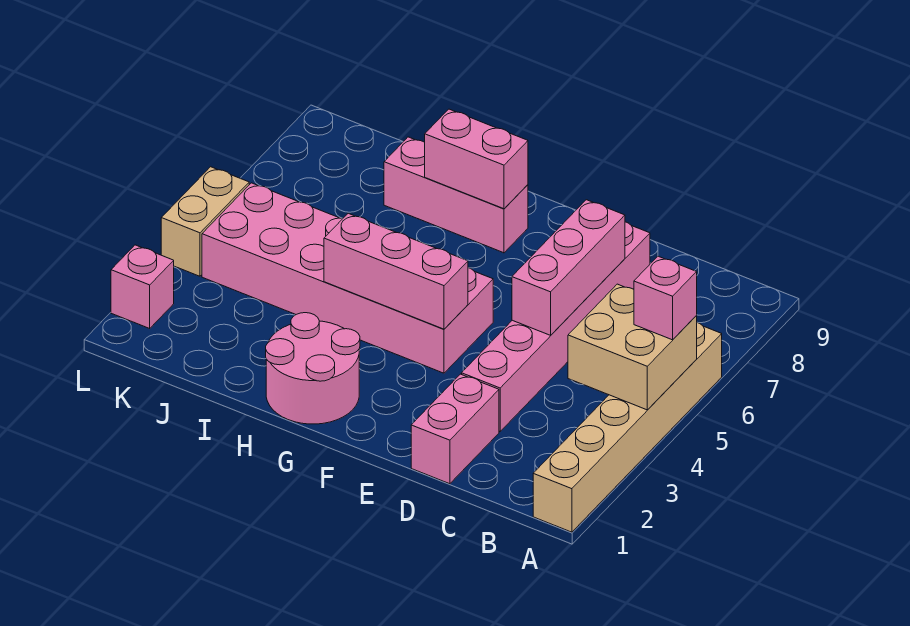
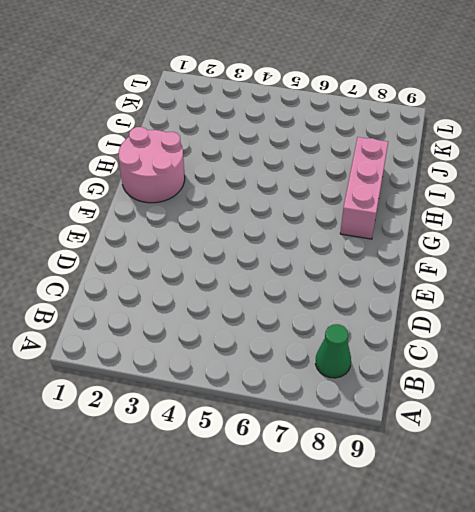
green cone B8 level 1 -> none
none -> tan brick A1:A6 level 1
none -> pink brick D1:D2 level 1
none -> pink brick D3:D8 level 1

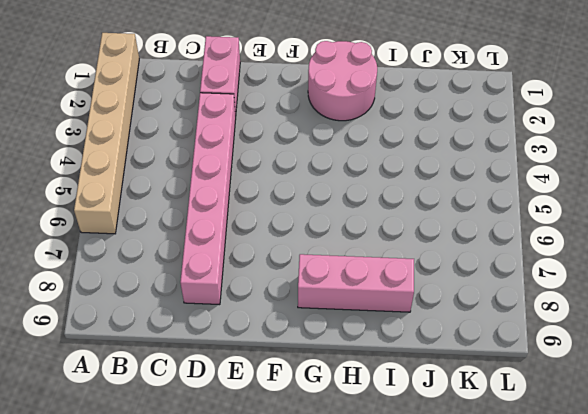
none -> pink brick F4:K5 level 1
none -> pink brick L2 level 1
none -> tan brick L4:L5 level 1

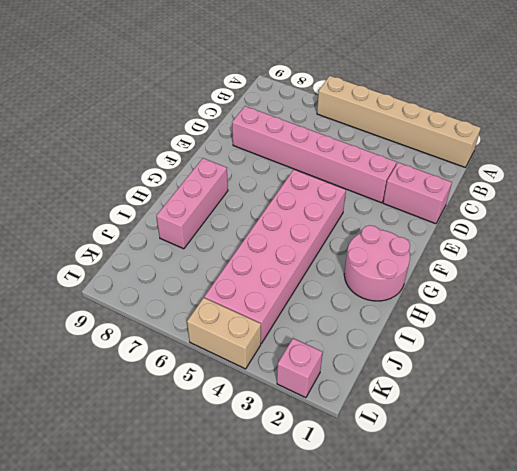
none -> tan brick A4:B5 level 2
none -> pink brick D5:D7 level 2
none -> pink brick F4:H4 level 2

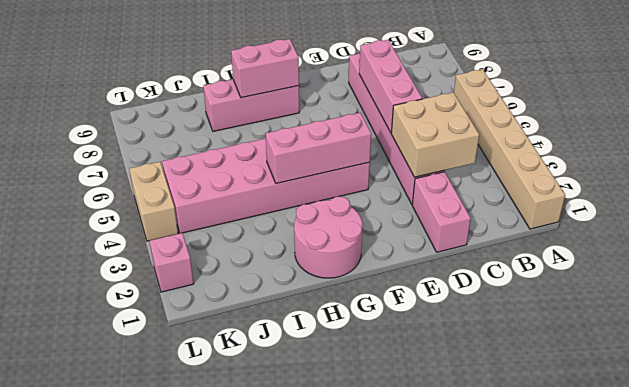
tan brick C3:D4 level 2 -> tan brick A4:B5 level 2
none -> pink brick A5 level 3

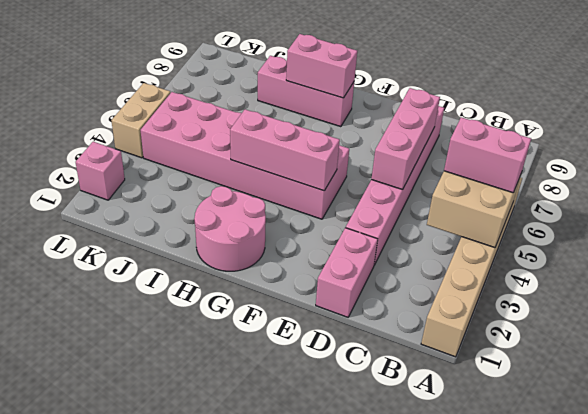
pink brick A5:B5 level 3 -> pink brick A5 level 3

